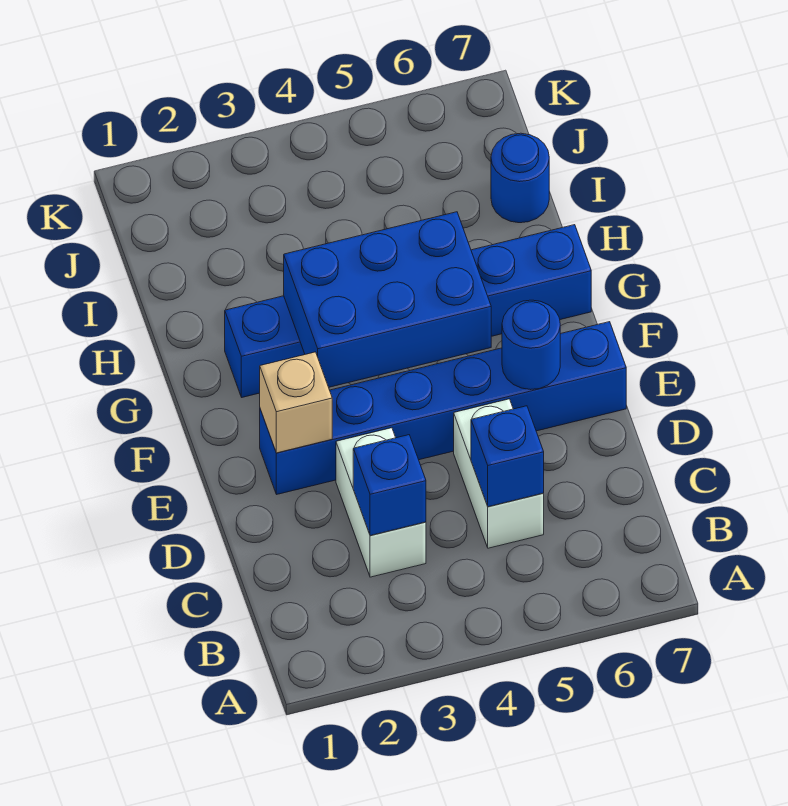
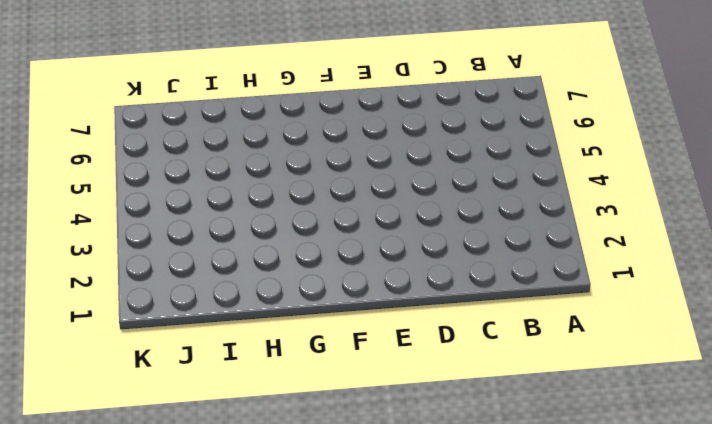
none -> white brick C3:D3 level 1
none -> white brick C5:D5 level 1

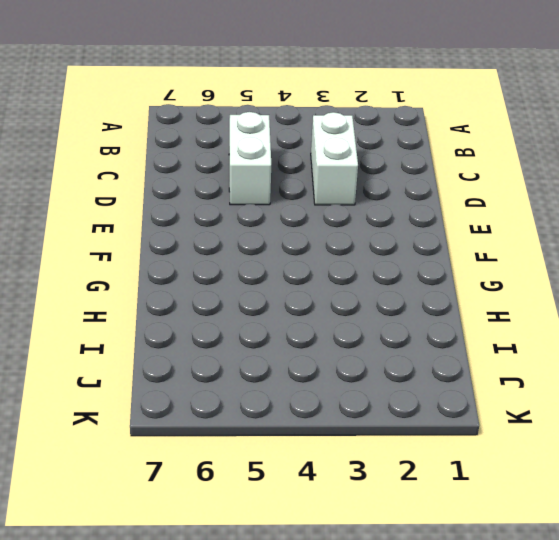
none -> blue brick E2:E7 level 1
none -> blue brick G2:G7 level 1

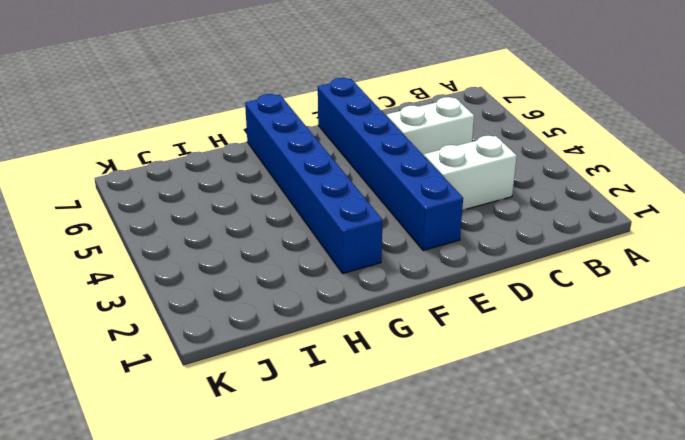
none -> blue round brick I7 level 1
none -> blue brick C3 level 2

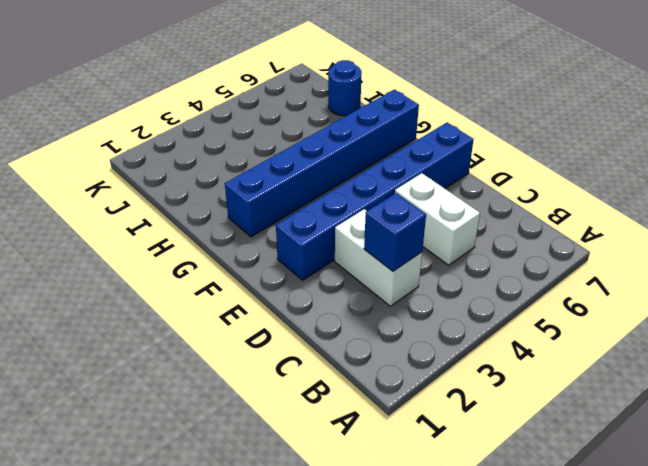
none -> blue brick C5 level 2
none -> tan brick E2 level 2

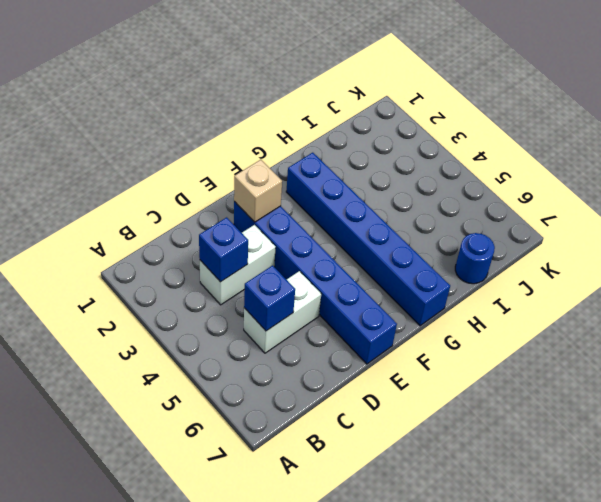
none -> blue round brick E6 level 2
none -> blue brick F3:G5 level 2

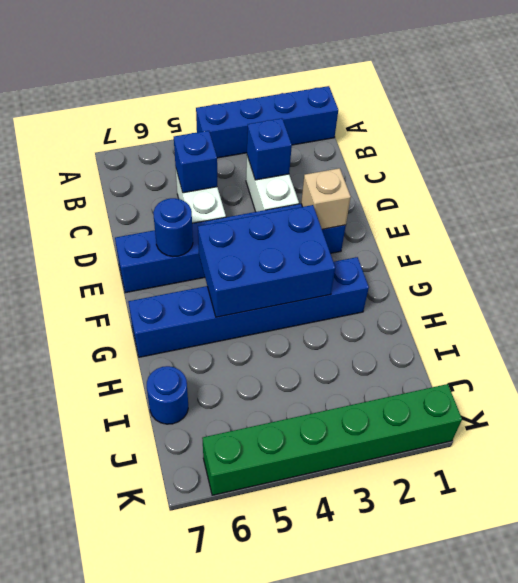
blue brick A1:A4 level 1 -> none
green brick K1:K6 level 1 -> none

